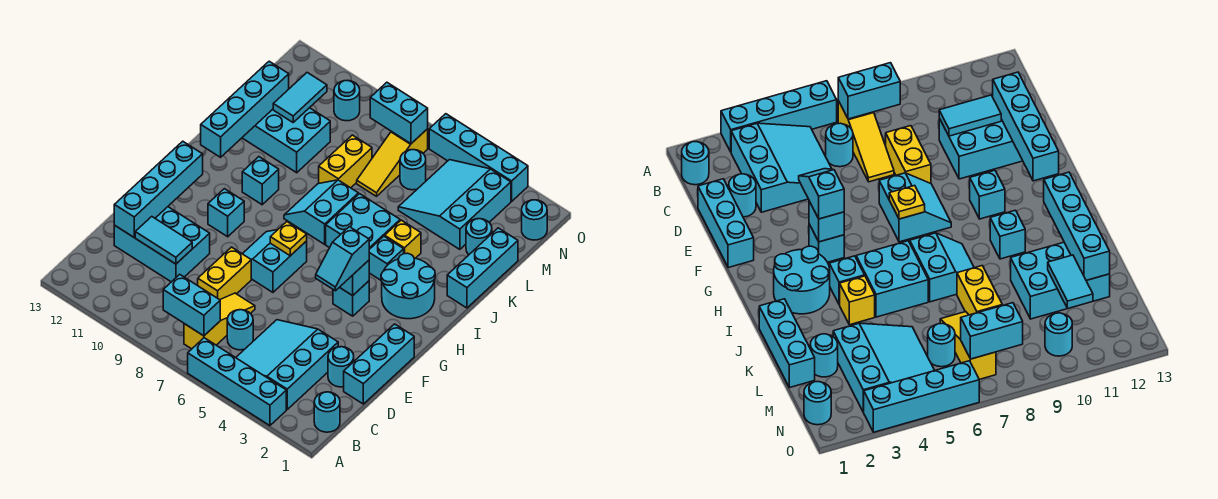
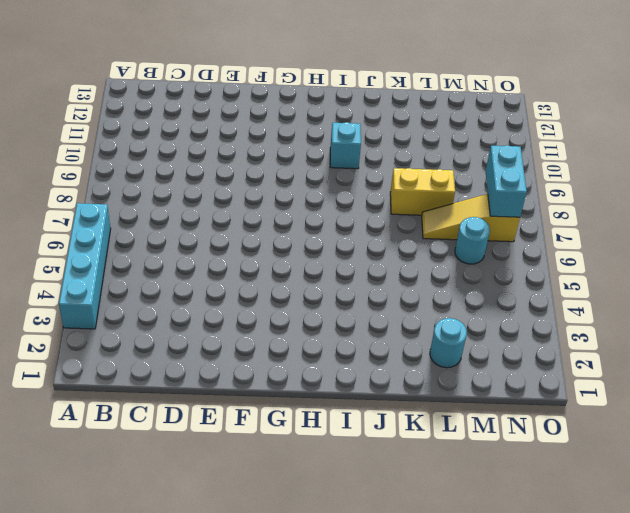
none -> cyan round brick B1 level 1
none -> cyan slope B3:D5 level 1 top 3
none -> yellow slope B7:D7 level 1 top B
none -> cyan round brick C6 level 1

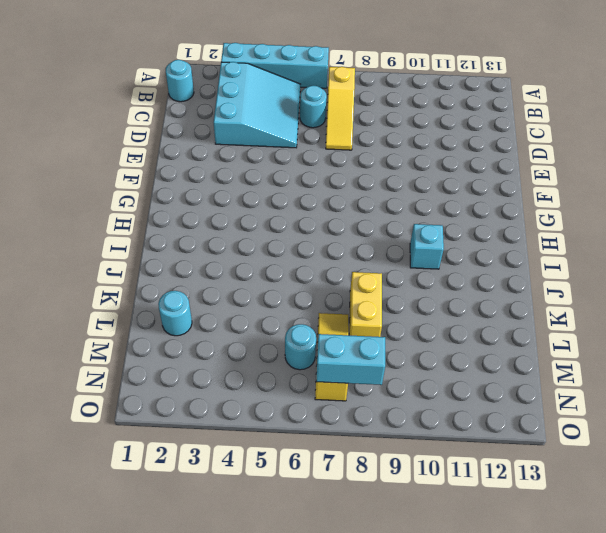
none -> cyan brick D1:F1 level 1
none -> cyan round brick D2 level 1
none -> yellow brick D8:E8 level 1
none -> cyan brick D10:E12 level 1

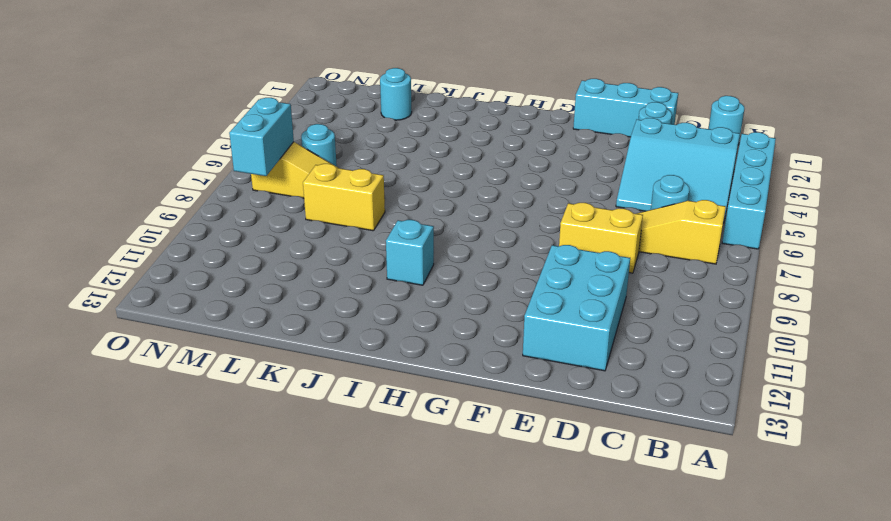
none -> cyan slope F7:G8 level 1 top 7
none -> cyan brick G4 level 1
none -> cyan brick G10 level 1
none -> cyan round brick H2:I3 level 1

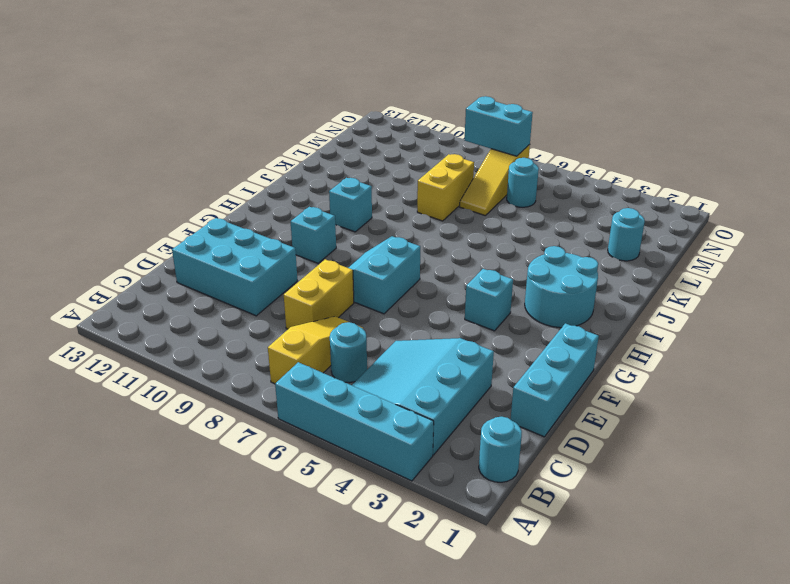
none -> cyan round brick D2 level 1
none -> cyan brick I4 level 1
none -> cyan brick I5:J6 level 1
none -> cyan slope I7:J8 level 1 top 7

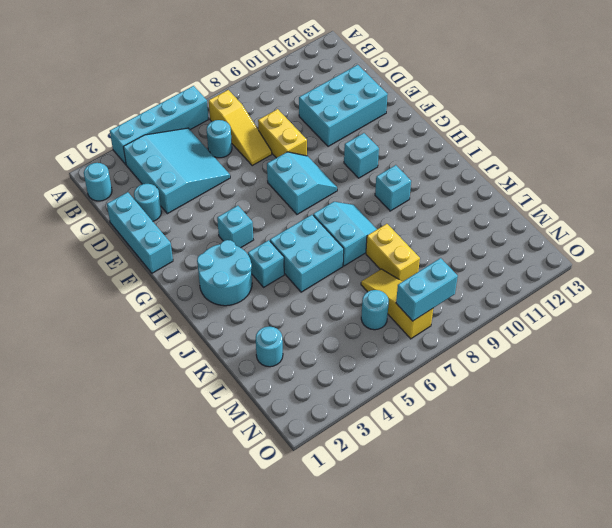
none -> cyan brick J1:L1 level 1
none -> yellow brick J4 level 1
none -> cyan brick K10:L12 level 1
none -> cyan slope L3:N5 level 1 top 3

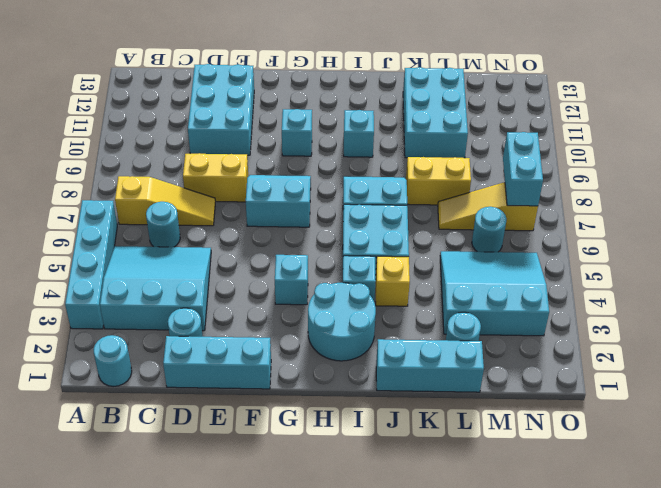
none -> cyan round brick N1 level 1
none -> cyan round brick N10 level 1
none -> cyan brick O3:O6 level 1
none -> cyan brick B7:B8 level 2

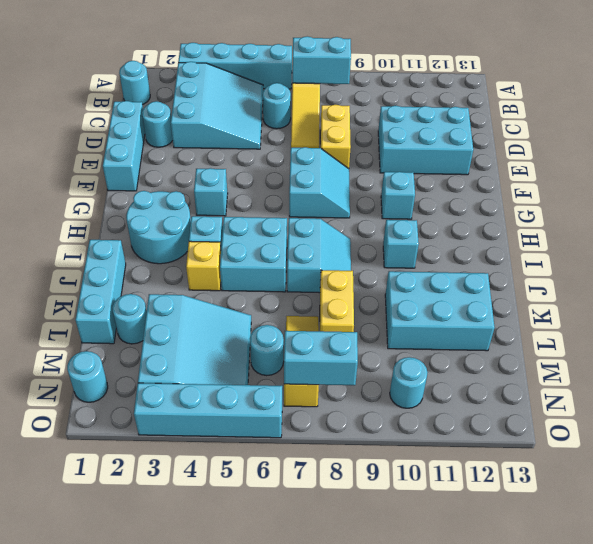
none -> cyan tile D10:D11 level 2
none -> cyan brick D12:G12 level 2
none -> cyan brick G4 level 2
none -> yellow plate G7 level 2

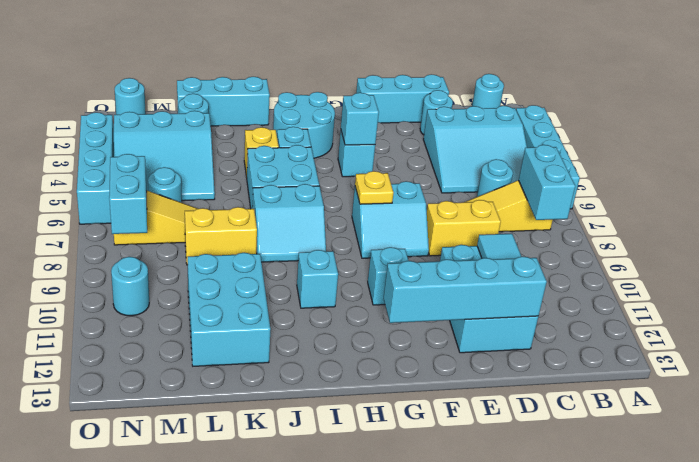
none -> cyan brick I12:L12 level 2
none -> cyan tile L11:M11 level 2
none -> cyan slope F4:G4 level 3 top G

